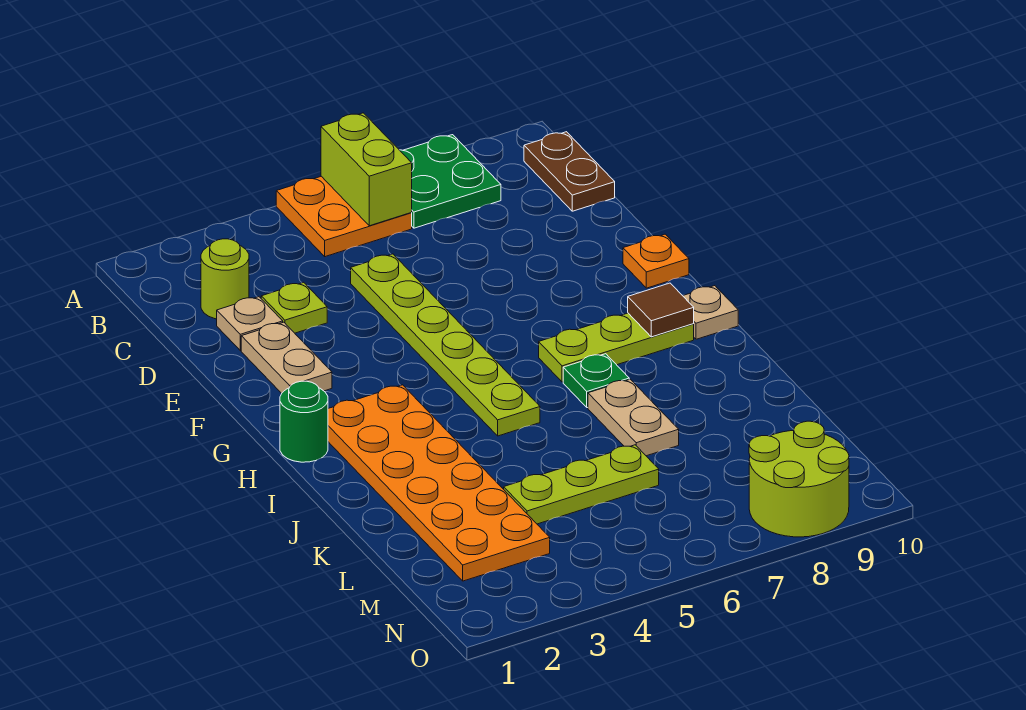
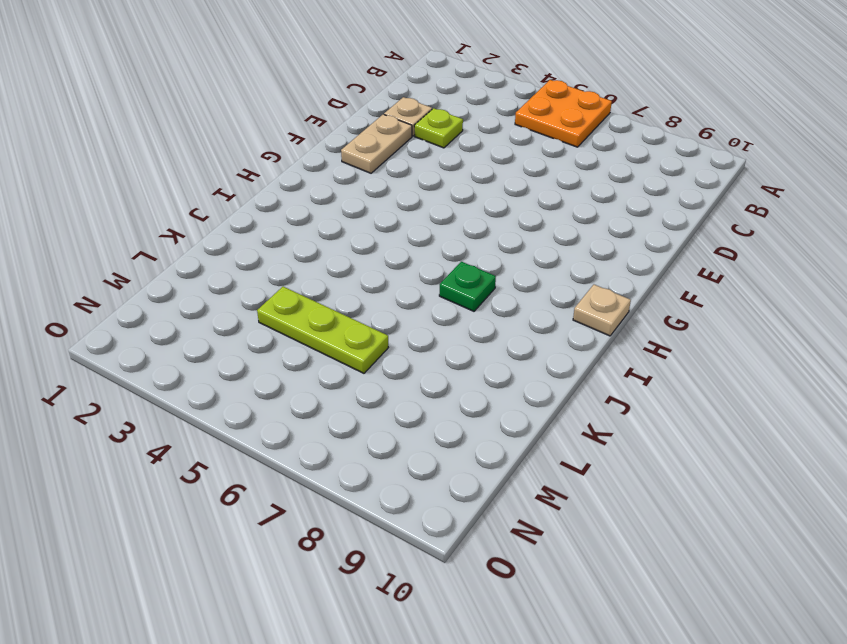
none -> green plate A7:B8 level 1
none -> brown plate B10:C10 level 1
none -> lime round brick C2 level 1

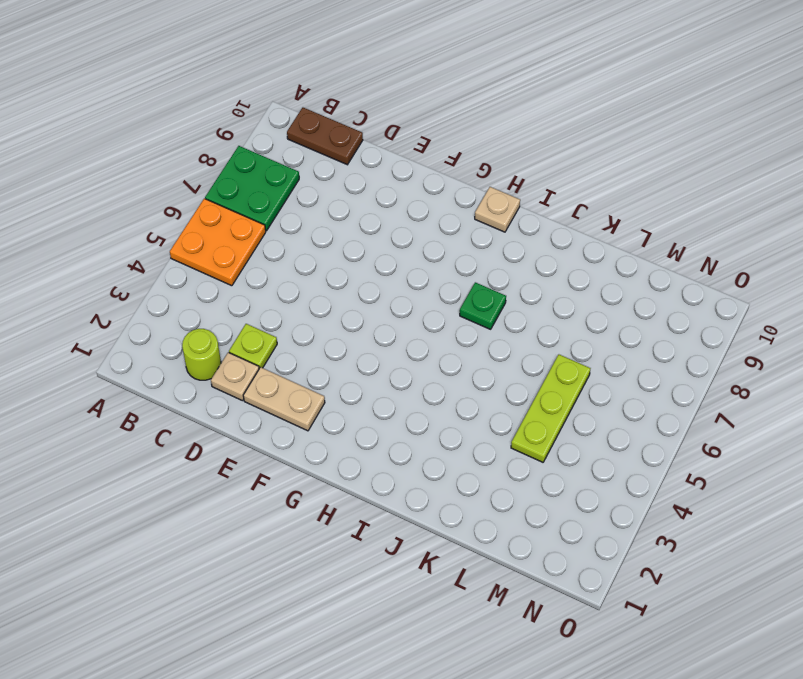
none -> lime plate D5:I5 level 1
none -> orange plate F10 level 1
none -> green round brick H1 level 1

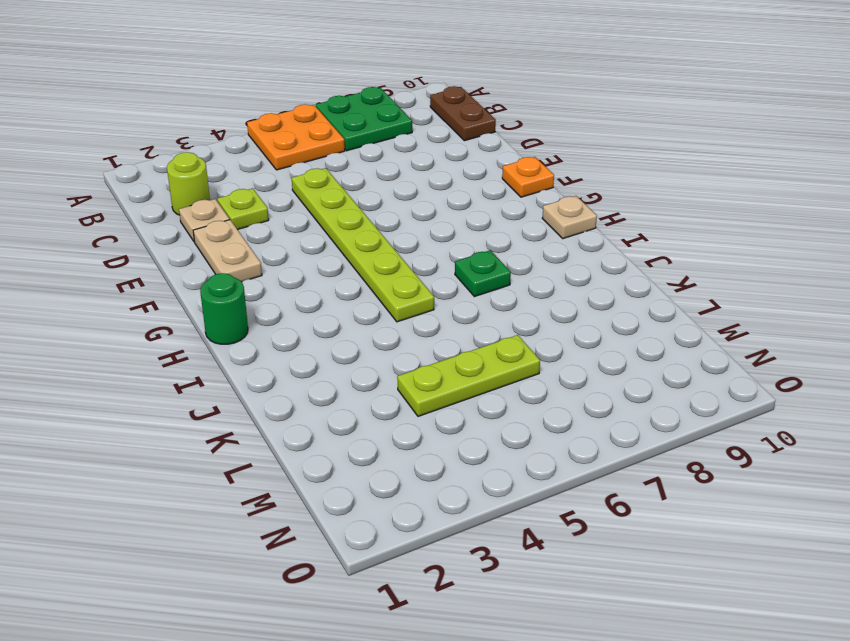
none -> orange plate H2:M3 level 1
none -> lime plate H7:H9 level 1
none -> tan plate J7:K7 level 1

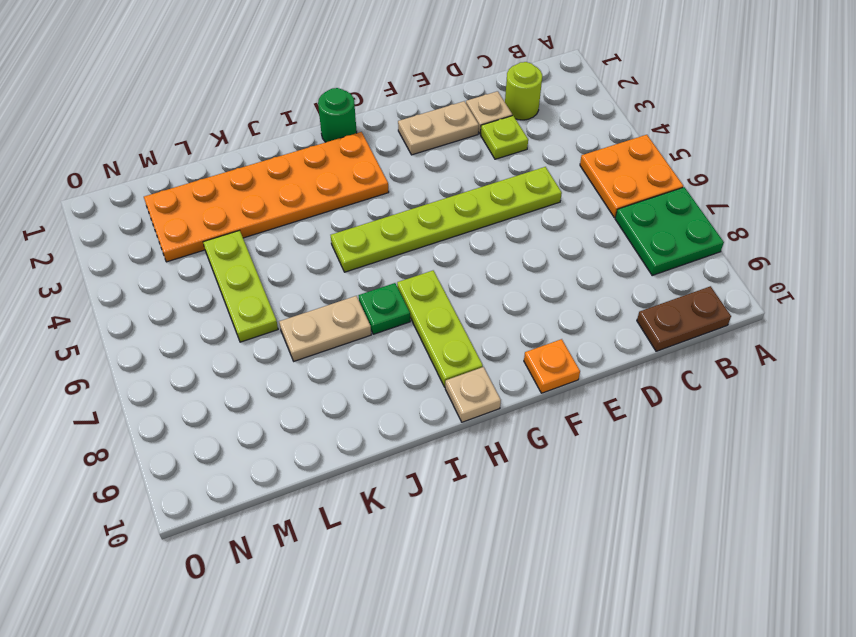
none -> lime round brick N8:O9 level 1
none -> lime brick A6:B6 level 2
none -> brown tile H9 level 2

